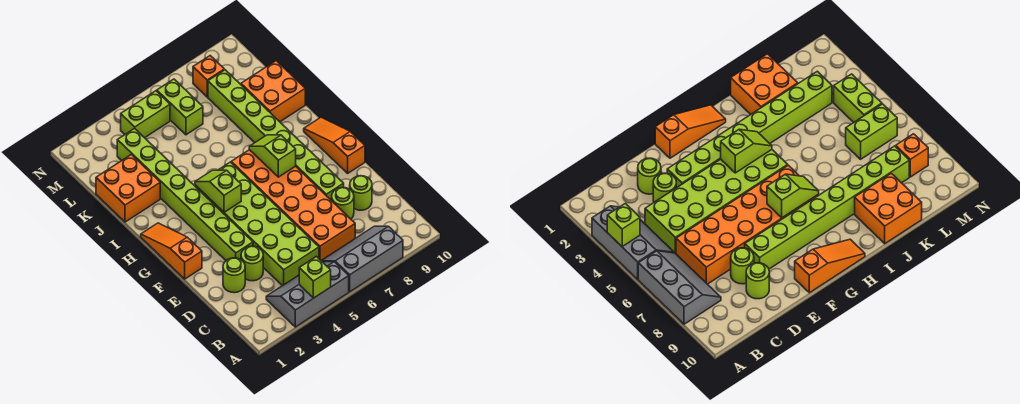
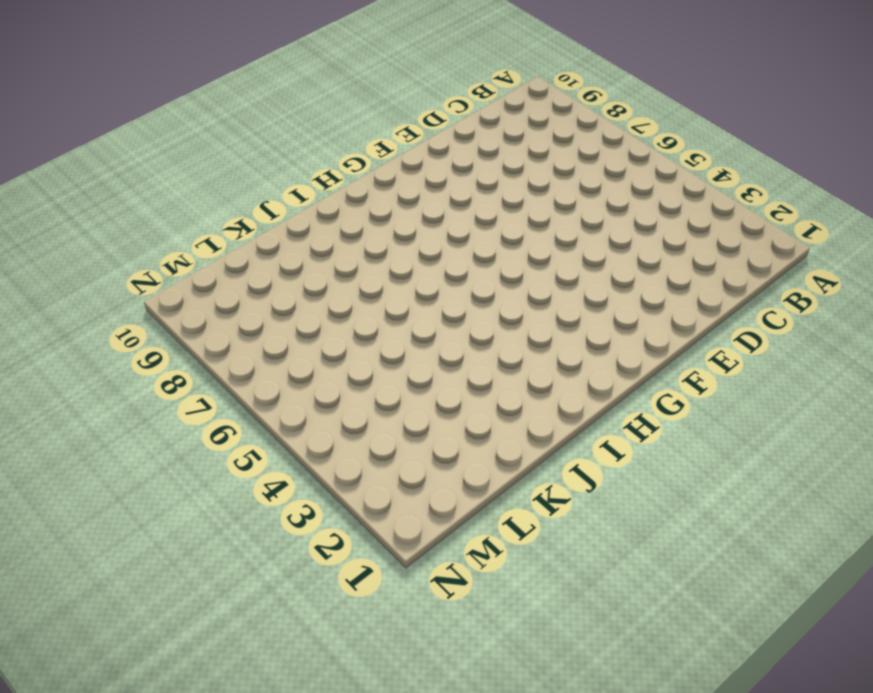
none -> grey slope A3:B5 level 1 top A
none -> grey slope A6:B8 level 1 top A
none -> lime brick C4:H5 level 1

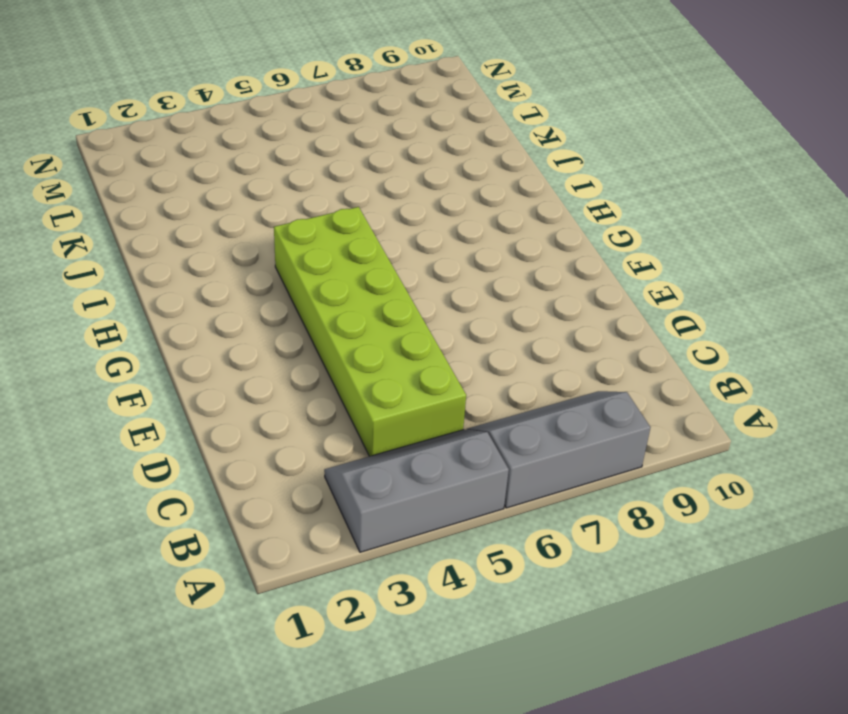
none -> orange brick C6:H7 level 1
none -> lime round brick D2 level 1
none -> lime round brick D3 level 1

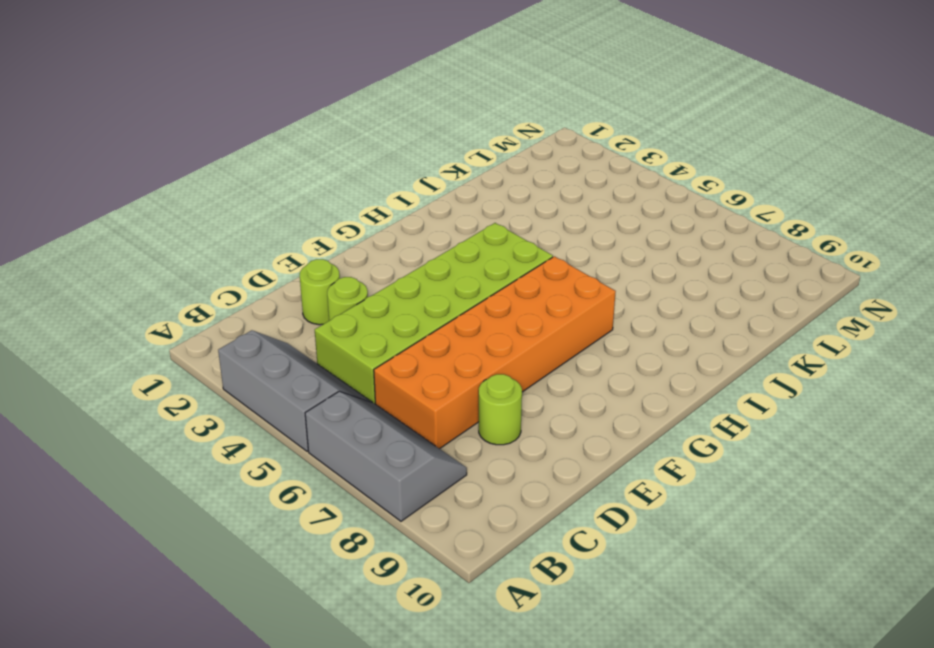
none -> lime round brick D9 level 1
none -> lime brick E3:L3 level 1
none -> lime brick E8:L8 level 1

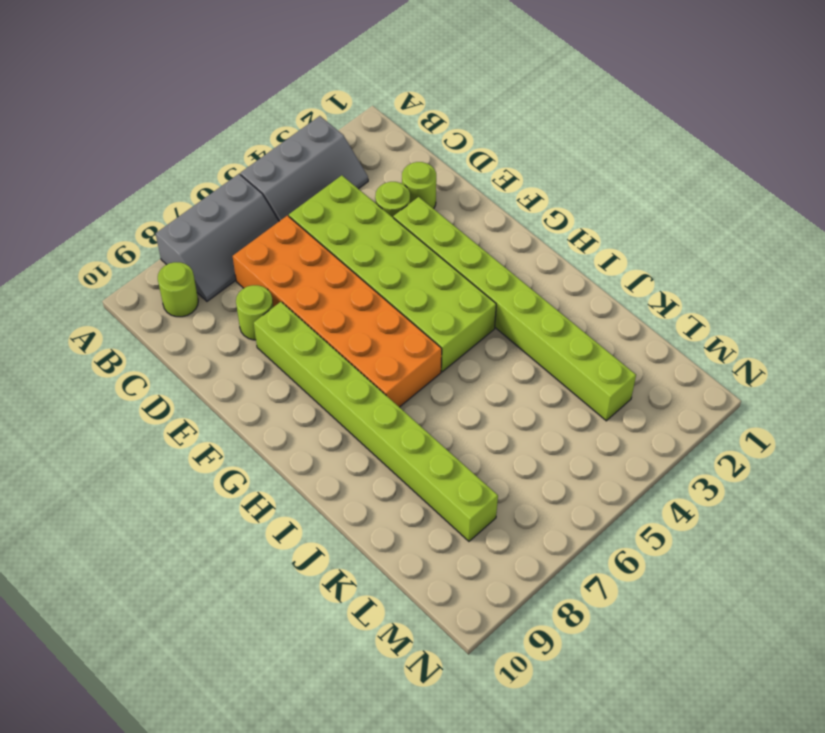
lime round brick B9 level 1 -> lime round brick D9 level 1
none -> orange slope F1:H1 level 1 top F
none -> orange slope F10:H10 level 1 top F
none -> orange brick J1:K2 level 1

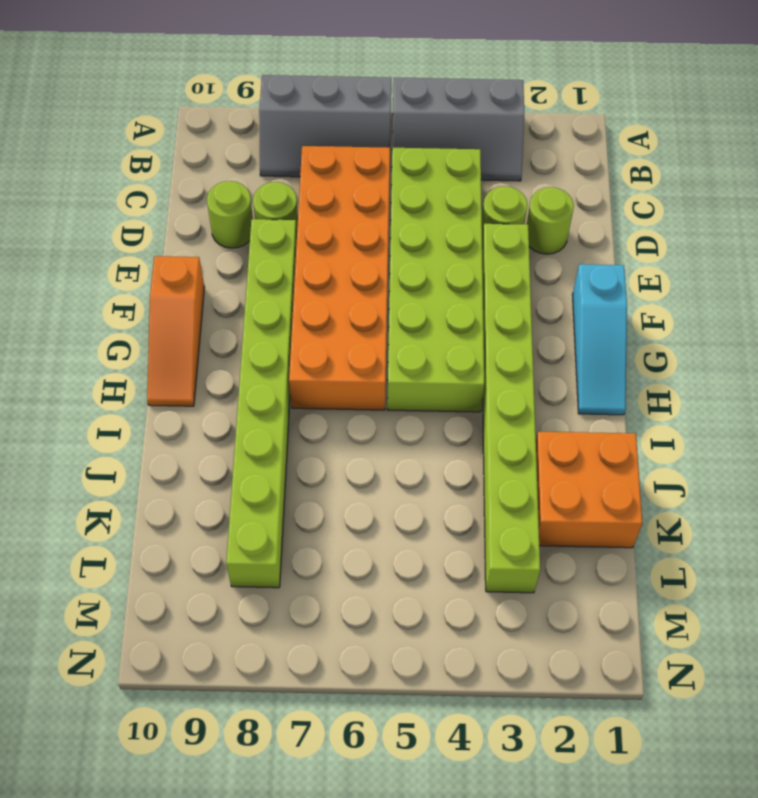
cyan slope F1:H1 level 1 top F -> orange slope F1:H1 level 1 top F
none -> orange brick J9:K10 level 1
none -> lime brick L6:M6 level 1
none -> lime brick M4:M5 level 1

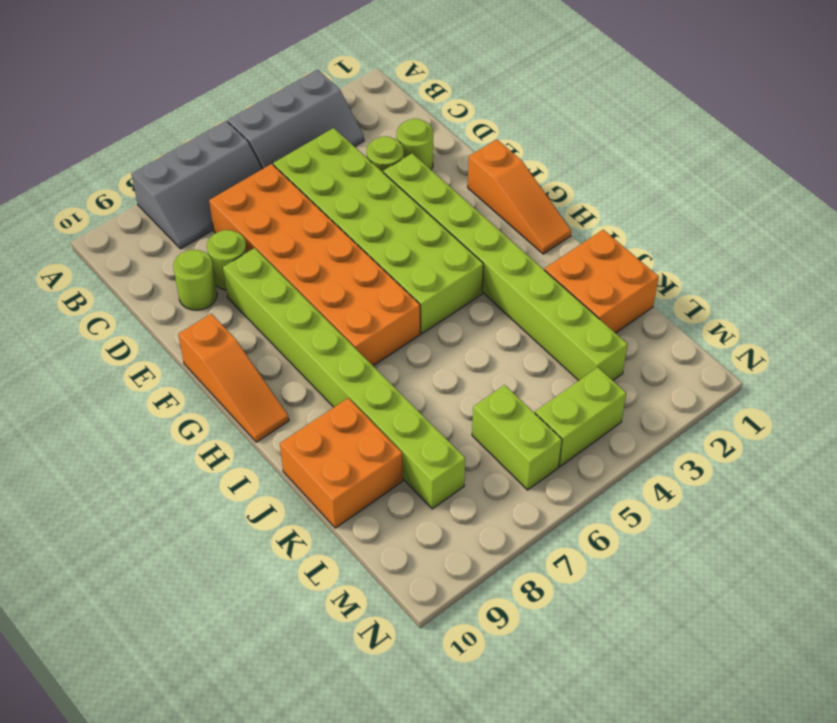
none -> orange brick M8 level 1
none -> lime brick A4 level 2
none -> lime slope G4:H4 level 2 top G

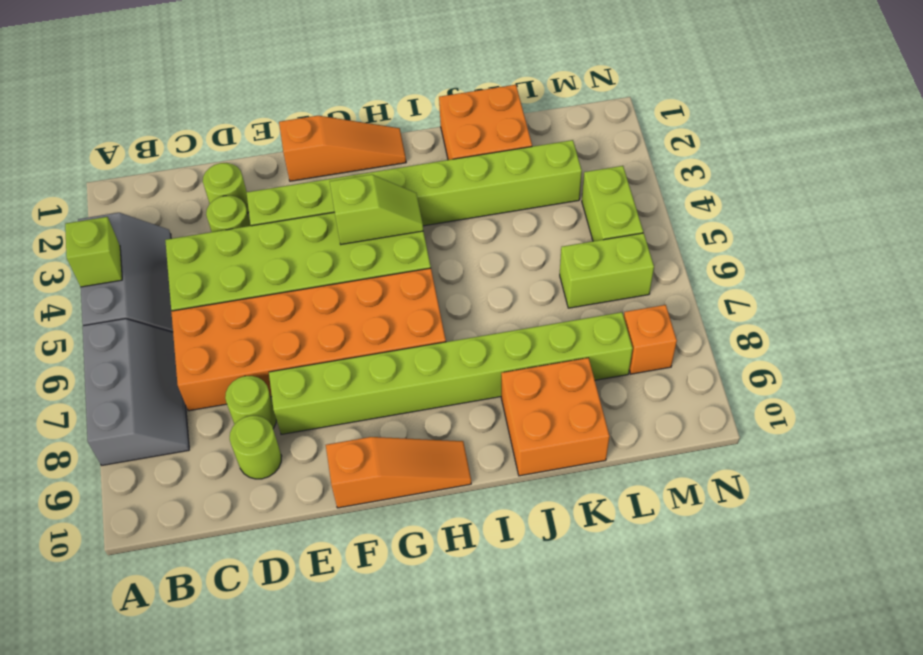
none -> lime slope G7:H7 level 2 top G

